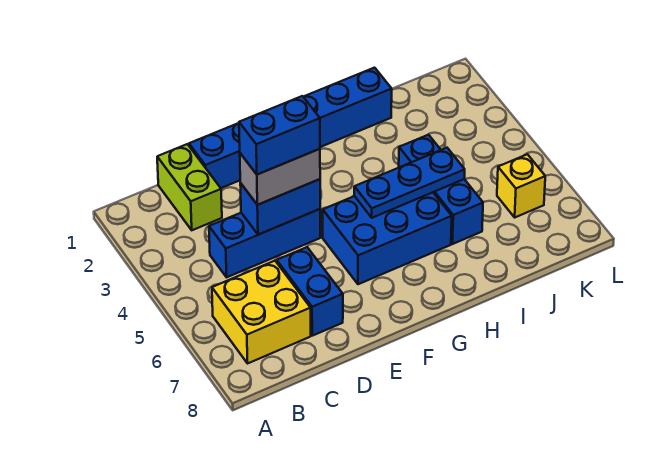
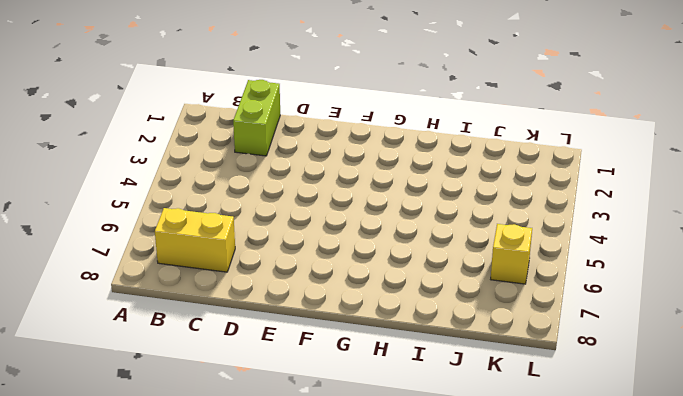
yellow brick B7:C7 level 1 -> yellow brick B6:C7 level 1
none -> blue brick C4:E4 level 1
none -> blue brick D1:I1 level 1
none -> blue brick D6:D7 level 1

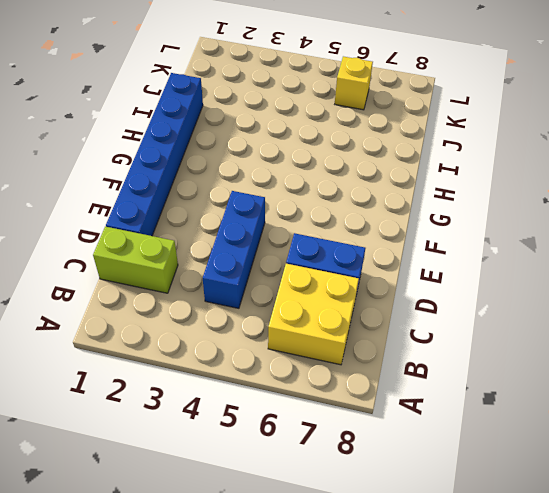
none -> blue brick F5:H6 level 1
none -> blue brick I4:I6 level 1
none -> blue brick D4:E4 level 2

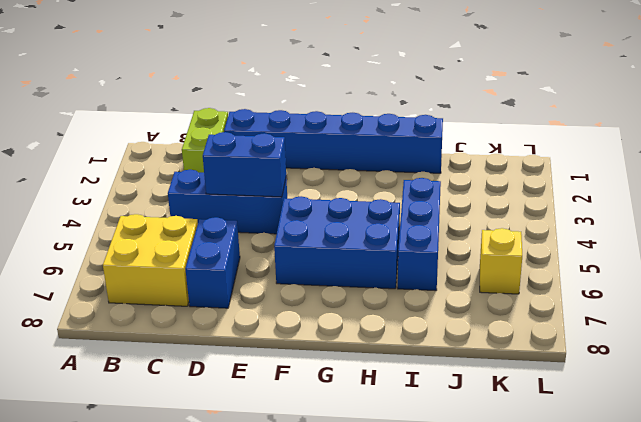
none -> blue plate G5:I5 level 2
none -> grey brick D4:E4 level 3
none -> blue brick D4:E4 level 4

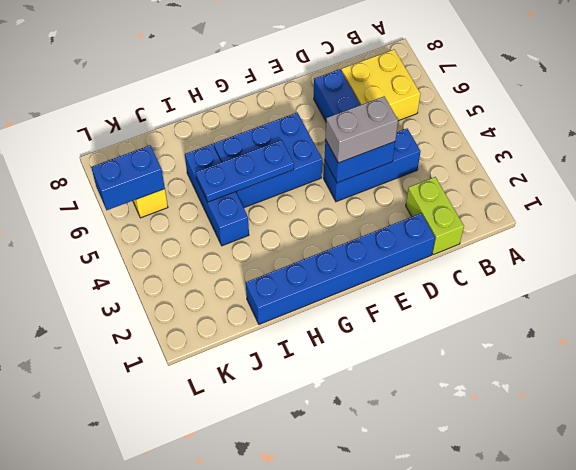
blue brick K6:L6 level 2 -> blue brick D4:E4 level 4

